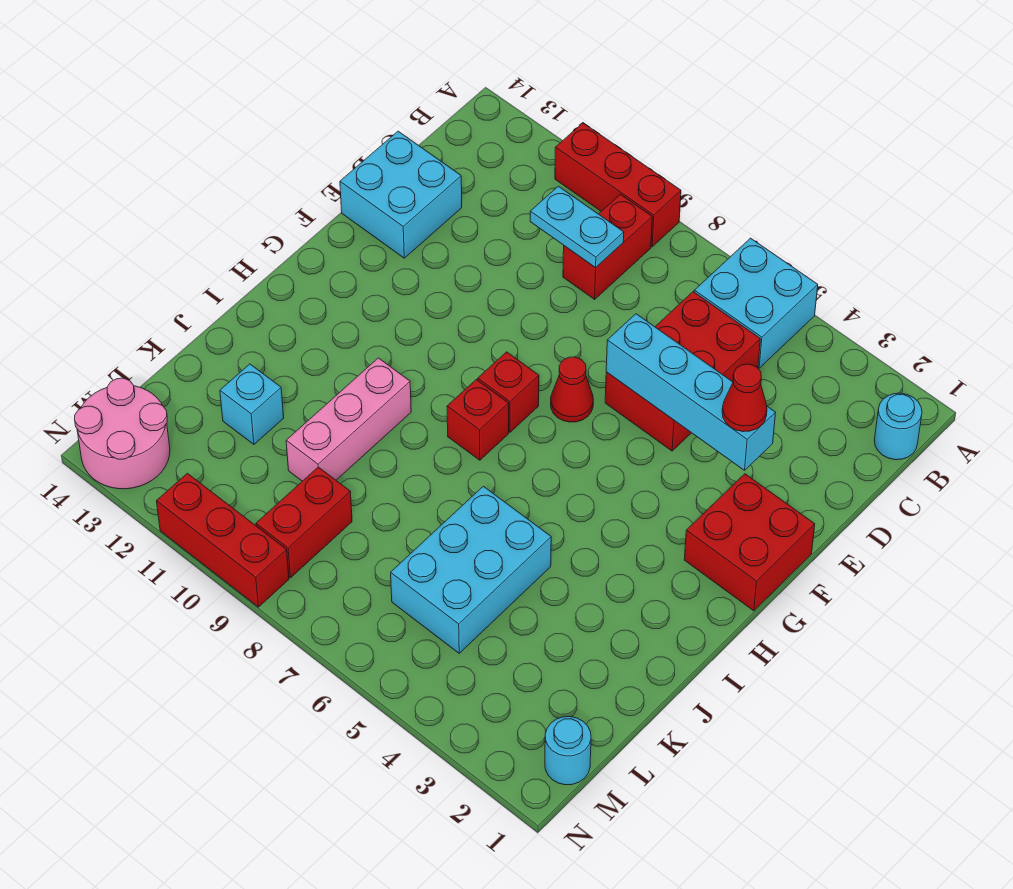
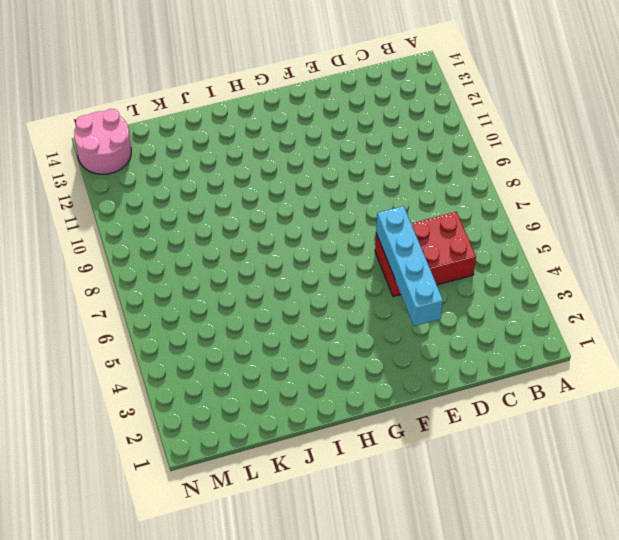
none -> cyan brick A5:B6 level 1
none -> red brick A9:A11 level 1
none -> cyan round brick B1 level 1

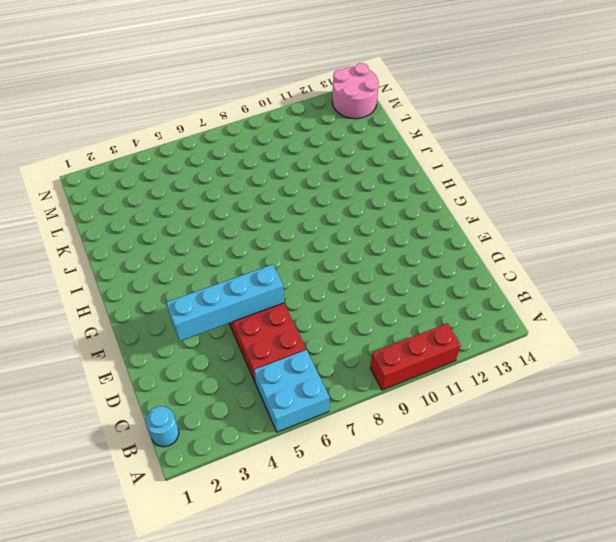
none -> red brick B9:C9 level 1
none -> cyan brick D13:E14 level 1
none -> red brick F1:G2 level 1

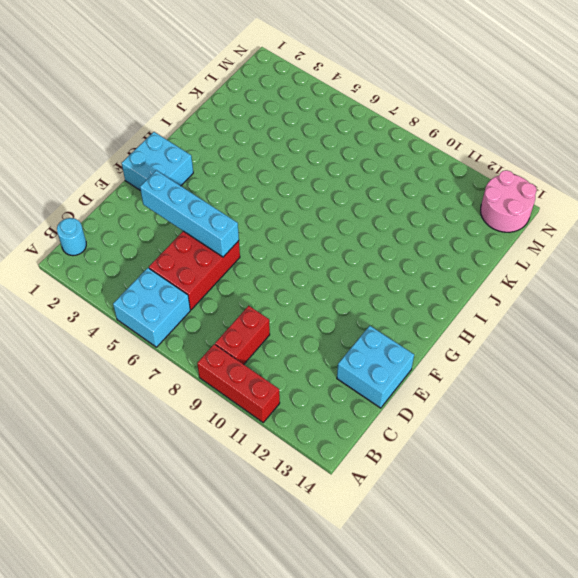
cyan brick F1:G2 level 1 -> red brick F1:G2 level 1
none -> red cone F7 level 1
none -> red brick G8 level 1
none -> red brick H8 level 1

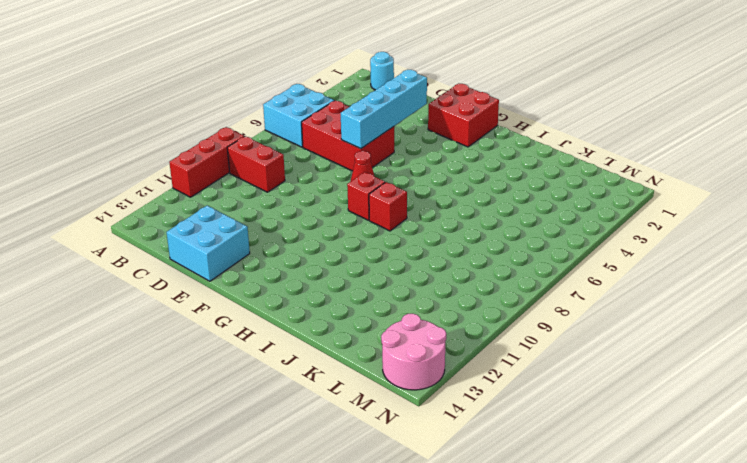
none -> pink brick I10:K10 level 1
none -> cyan brick J5:L6 level 1
none -> cyan brick K12 level 1

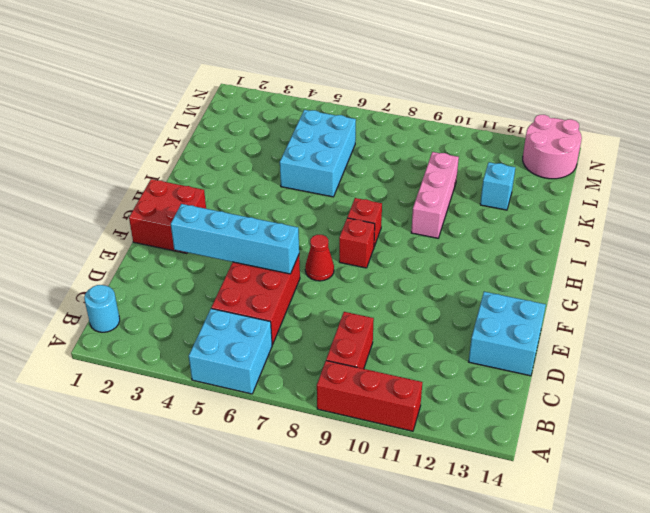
none -> red brick L9:M9 level 1
none -> cyan round brick M1 level 1
none -> red brick N9:N11 level 1

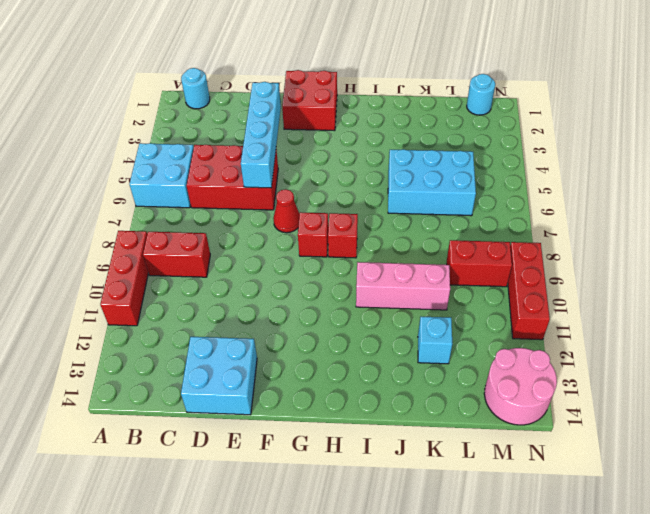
none -> cyan plate C9:C10 level 2
none -> red cone E3 level 3

